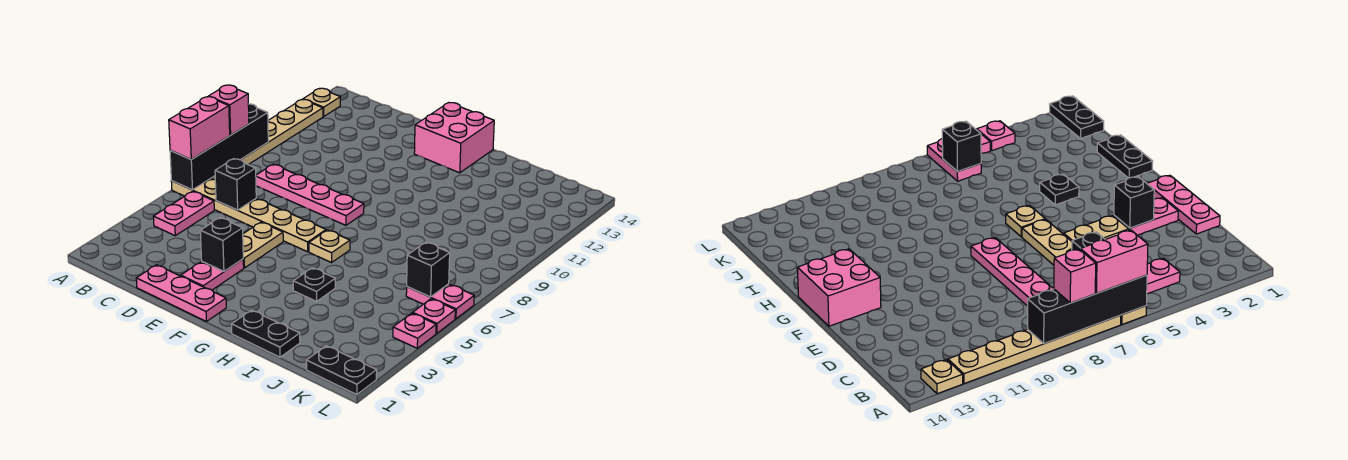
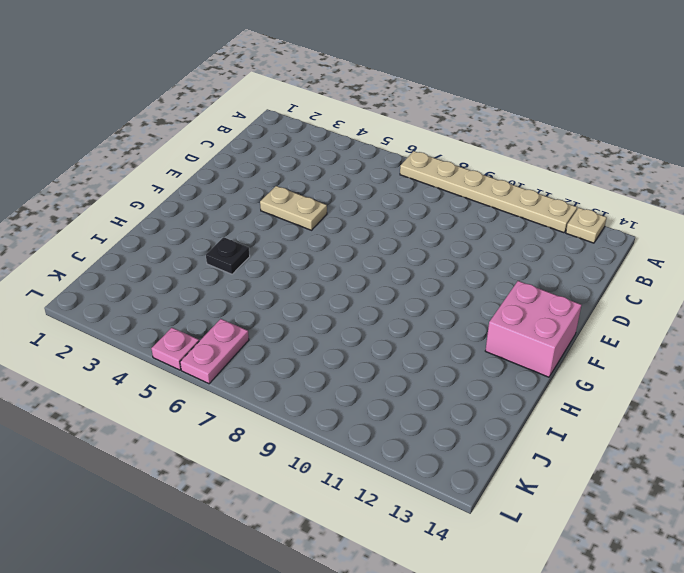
none -> tan plate A6:F6 level 1
none -> pink plate B4:B5 level 1
none -> pink plate C8:F8 level 1

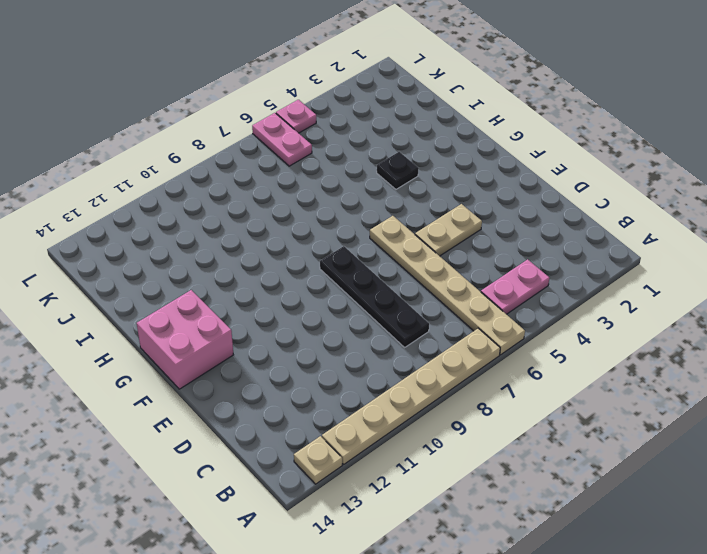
black plate C8:F8 level 1 -> pink plate C8:F8 level 1
none -> pink plate D1:F1 level 1
none -> pink plate E2:E3 level 1
none -> tan plate G6 level 1

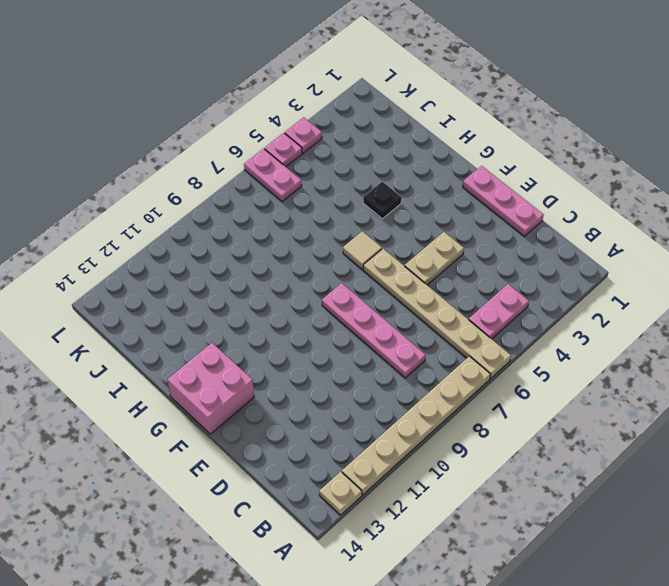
tan tile G6 level 1 -> tan plate G6 level 1
none -> pink plate E2:E3 level 1
none -> black plate H1:I1 level 1
none -> black plate K1:L1 level 1

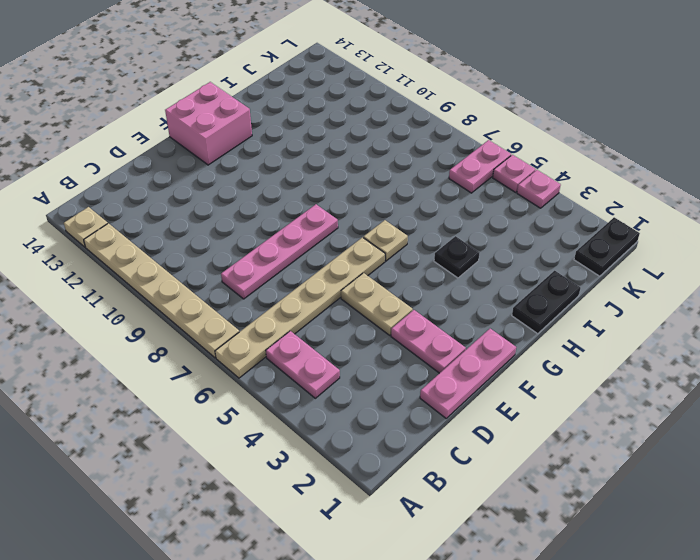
none -> black brick A6:A9 level 2
none -> black brick C6 level 2
none -> black brick E3 level 2

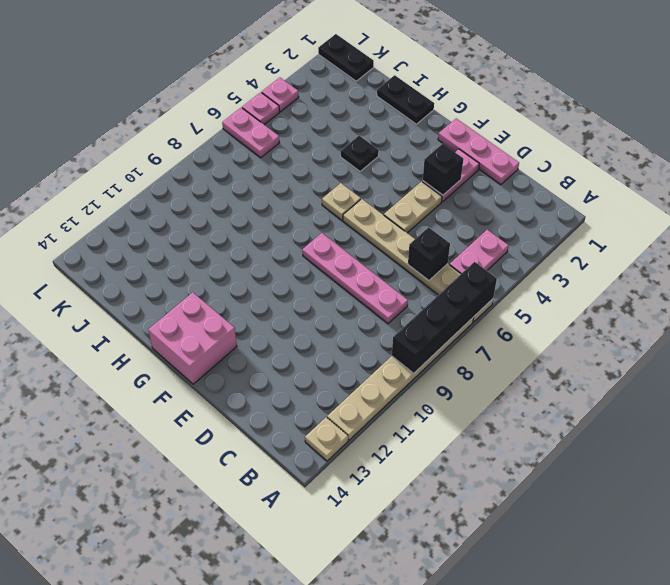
none -> black brick K6 level 2
none -> pink brick A6:A7 level 3
none -> pink brick A8 level 3

